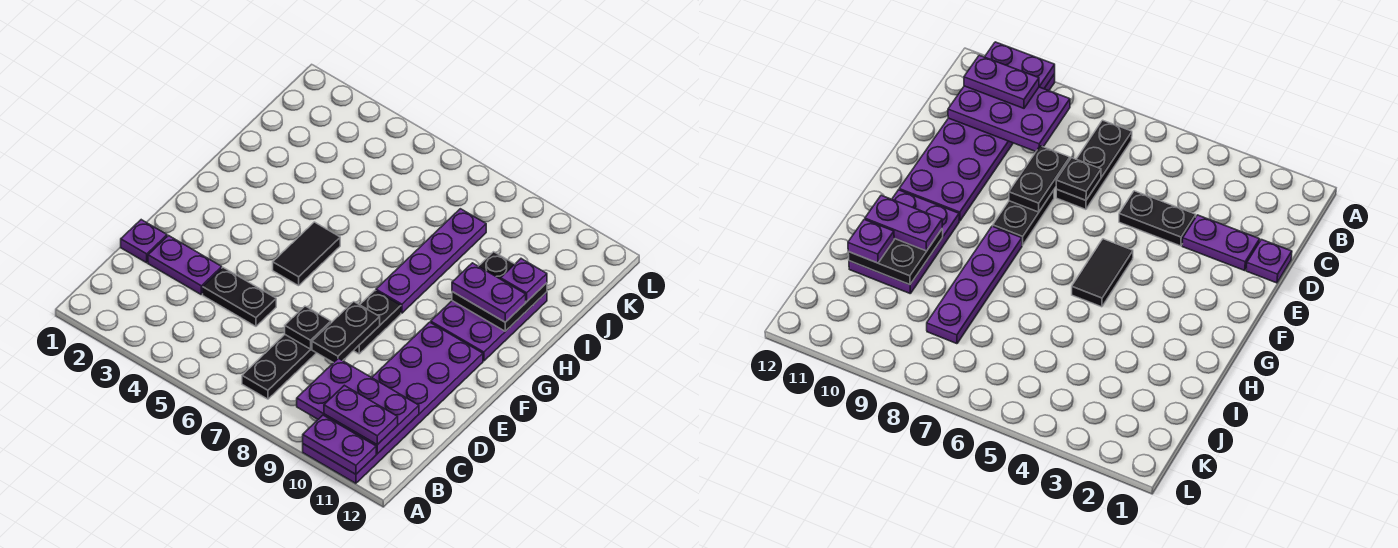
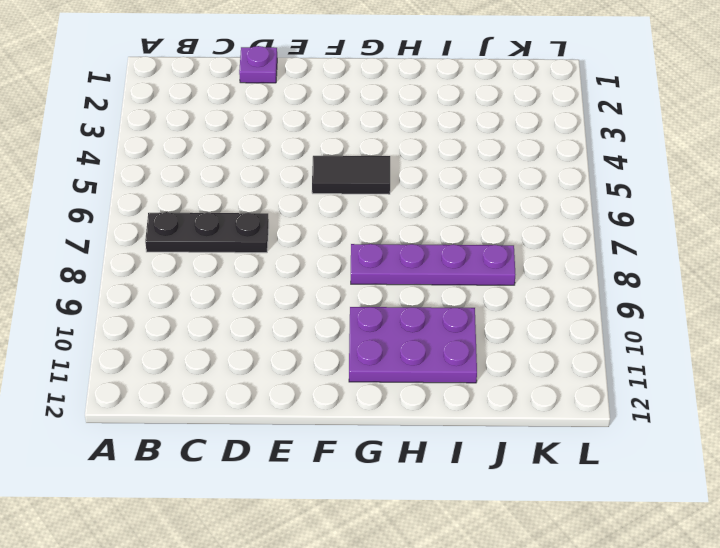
none -> purple plate A10:F11 level 1
none -> purple plate D2:D3 level 1
none -> black plate D4:D5 level 1

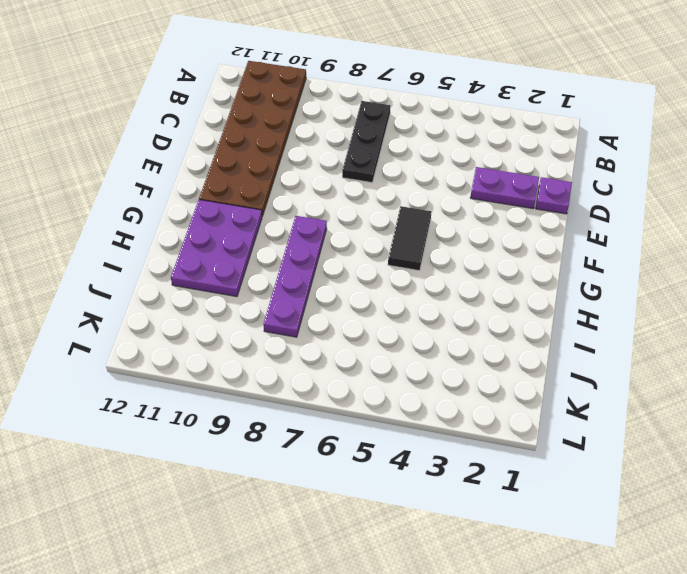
brown plate A10:F11 level 1 -> purple plate A10:F11 level 1
none -> black plate D4:D5 level 1
none -> black plate E8:F8 level 1
none -> purple plate A10:A11 level 2

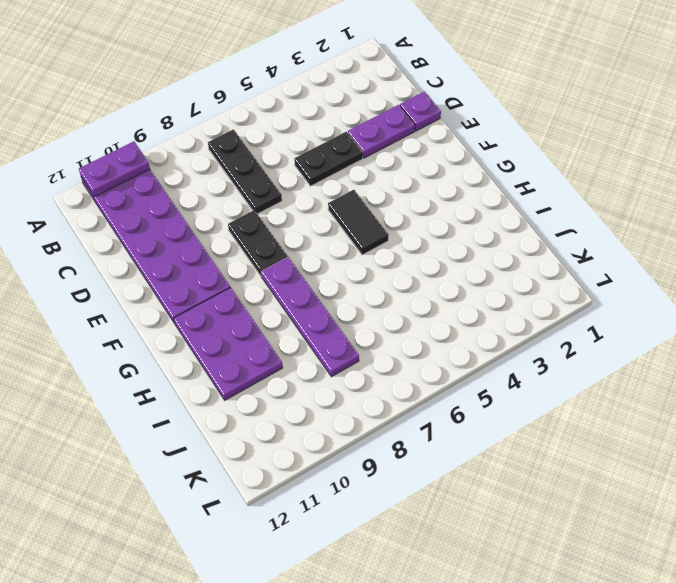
none -> purple plate B9:C11 level 2
none -> black plate D7 level 2
none -> black plate D8:E8 level 2

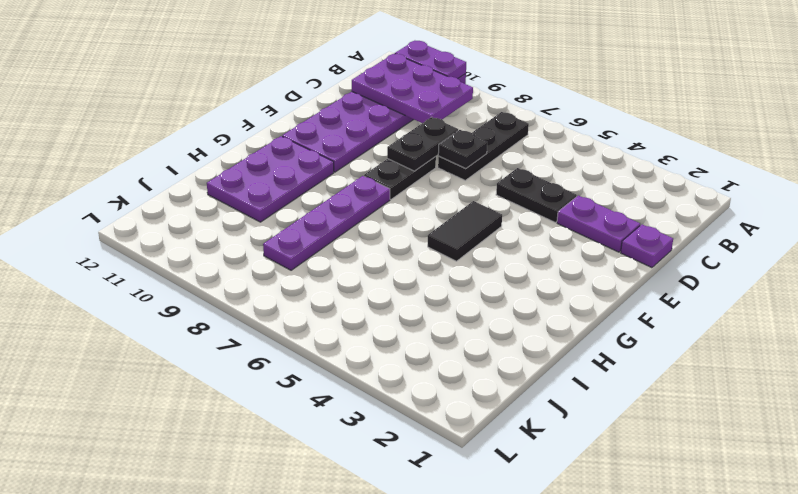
none -> black plate H10:I11 level 2
none -> purple plate B10:B11 level 3
none -> purple plate H10:H11 level 3

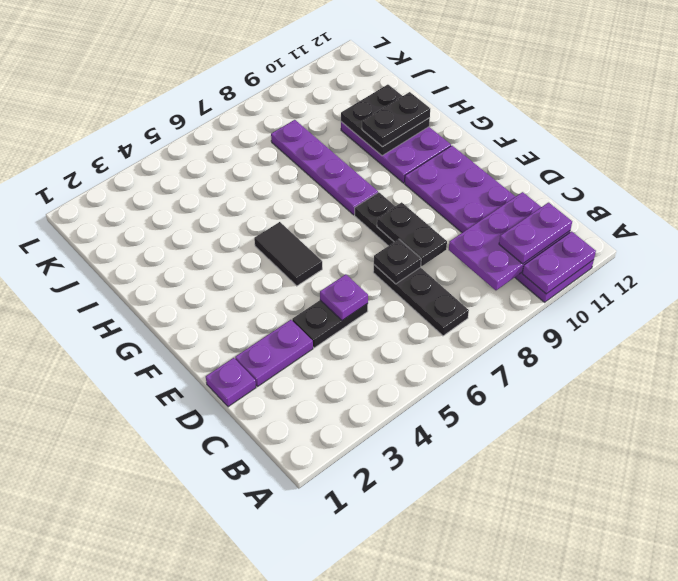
purple plate D5 level 2 -> purple plate I11 level 3
black plate H10:H11 level 3 -> purple plate H10:H11 level 3

